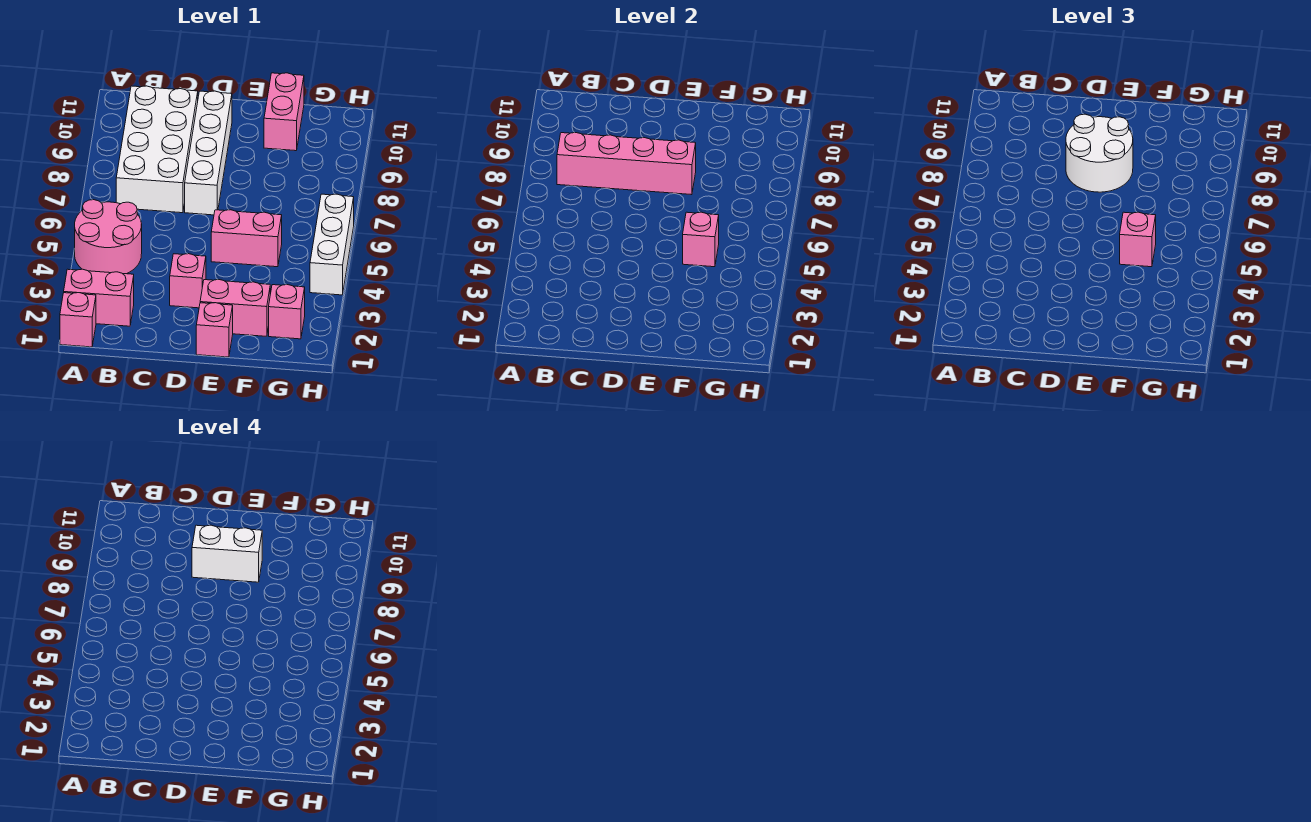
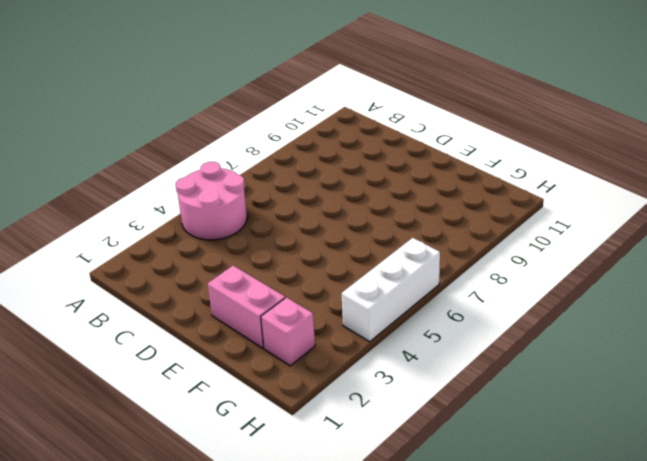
none -> pink brick A1 level 1
none -> pink brick A2:B2 level 1
none -> white brick B7:C10 level 1

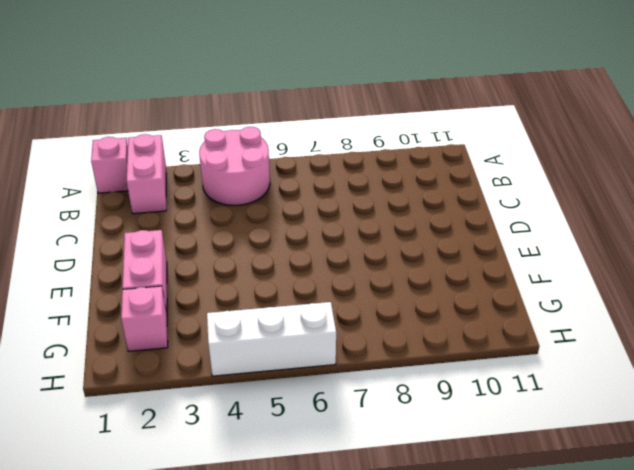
none -> white brick B7:C10 level 1
none -> pink brick D3 level 1
none -> white brick D7:D10 level 1

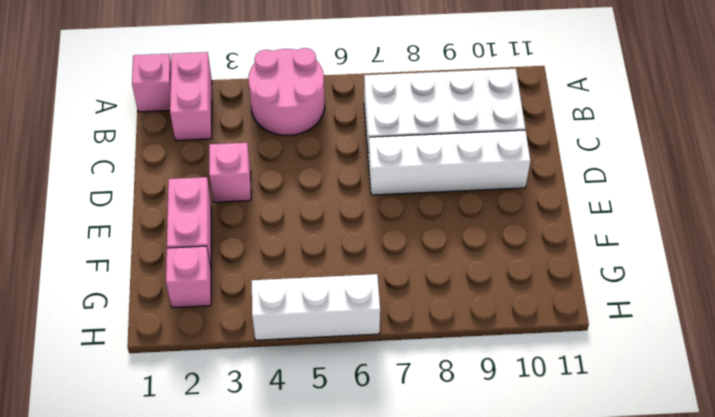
none -> pink brick E1 level 1
none -> pink brick E5:F5 level 1
none -> pink brick F10:F11 level 1

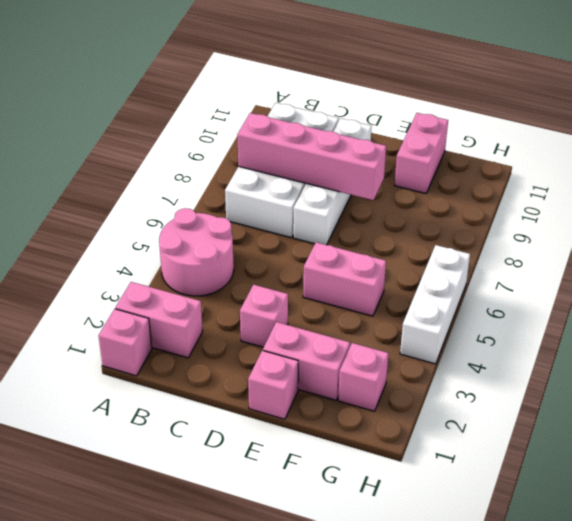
none -> pink brick F5 level 2
none -> white round brick D8:E9 level 3
none -> pink brick F5 level 3

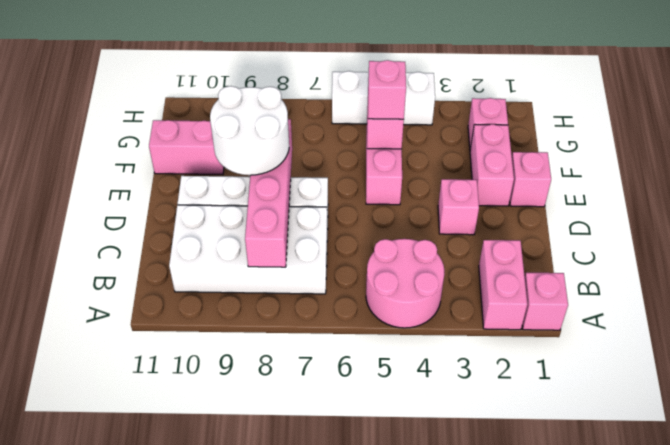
none -> white brick D9:E9 level 4

